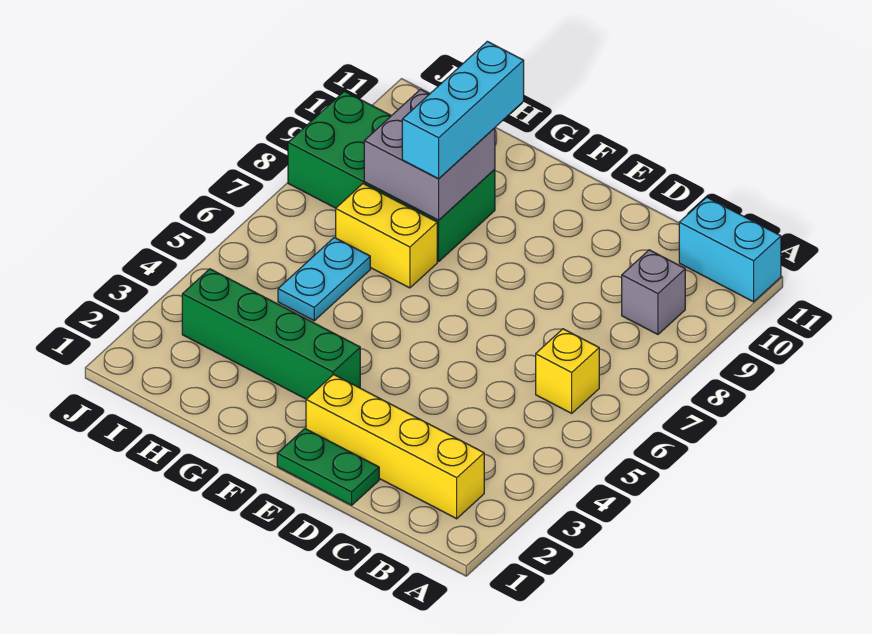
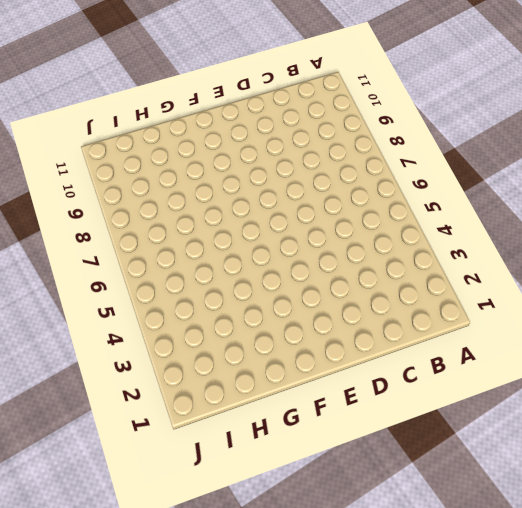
none -> cyan brick A11:B11 level 1
none -> yellow brick B2:E2 level 1

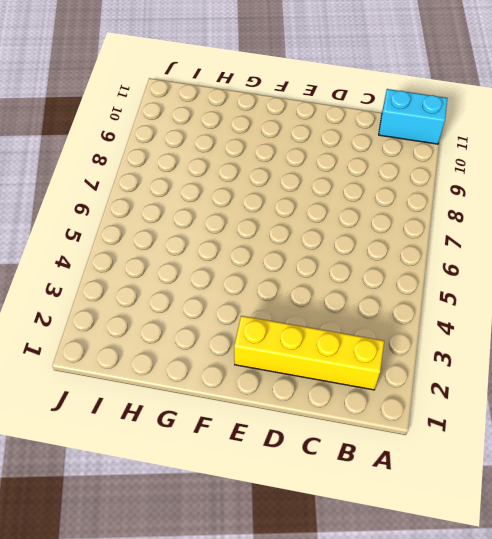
none -> yellow brick B6 level 1
none -> grey brick B9 level 1

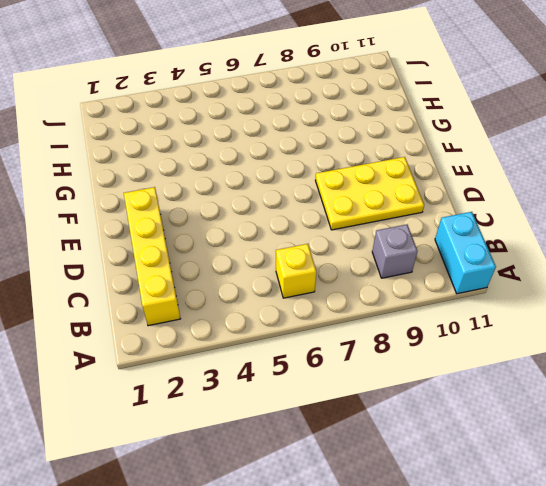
yellow plate D8:E10 level 1 -> none
none -> green plate D1:E1 level 1
none -> green brick F3:I3 level 1

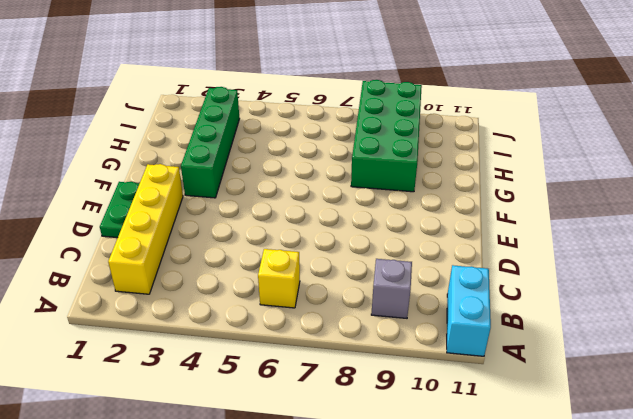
none -> yellow brick G7:H7 level 1
none -> cyan plate H5:H6 level 1

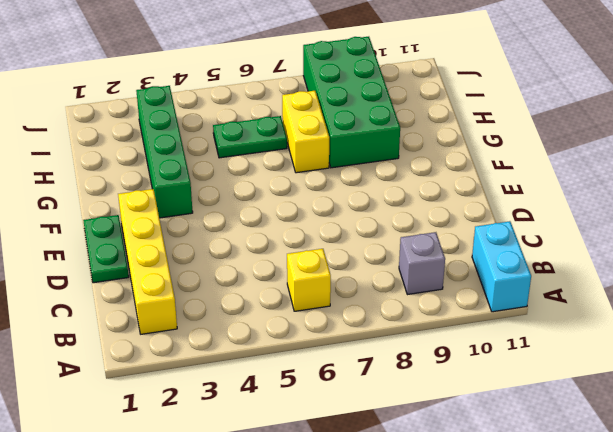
green plate H5:H6 level 1 -> cyan plate H5:H6 level 1
none -> grey brick G8:H9 level 2
none -> cyan brick G8:G10 level 3

